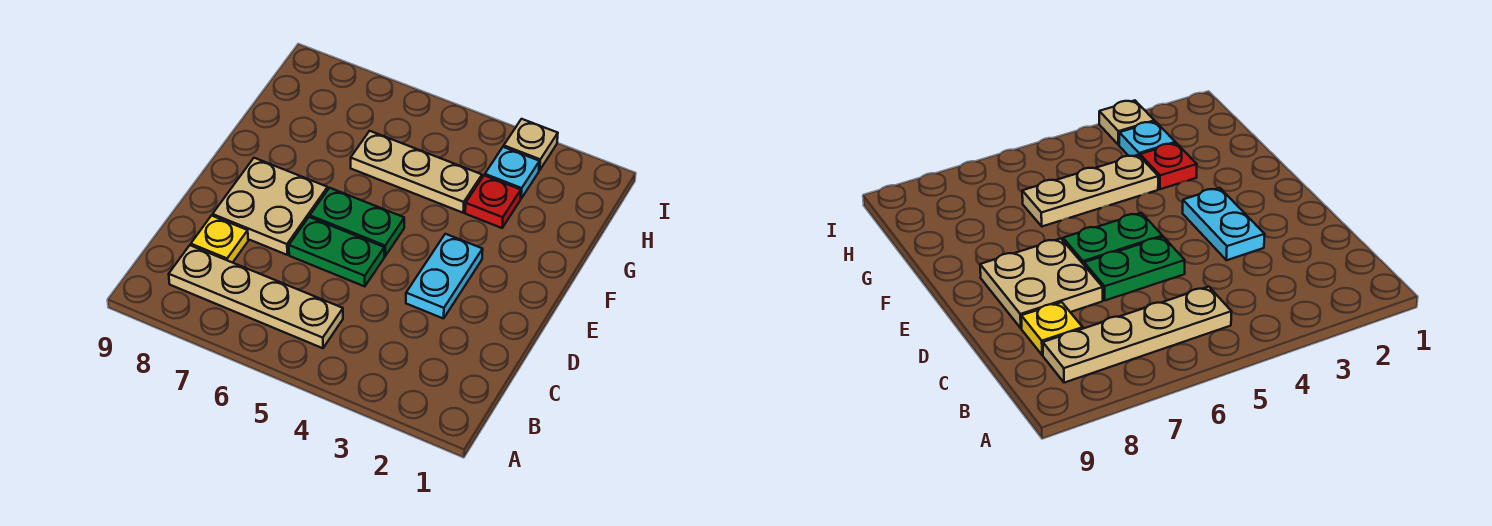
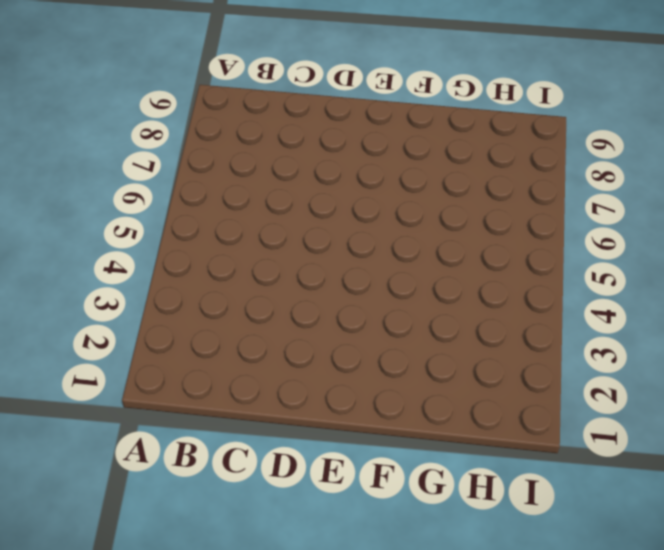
none -> tan plate B5:B8 level 1
none -> yellow plate C8 level 1

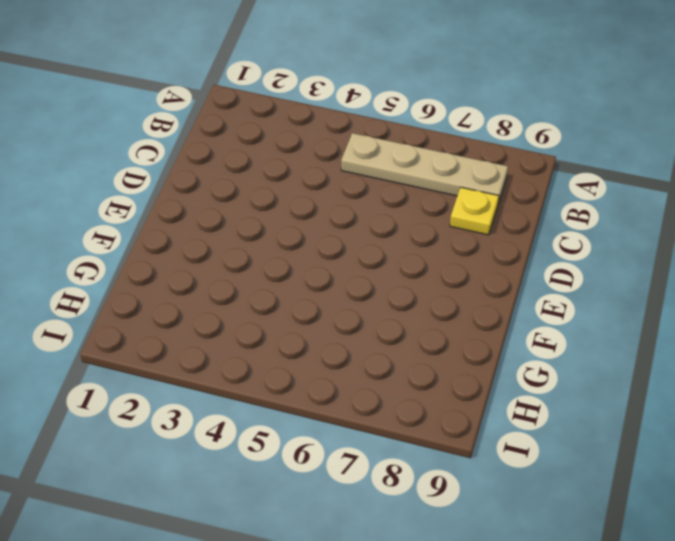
none -> cyan plate D3:E3 level 1
none -> green plate D5:D6 level 1

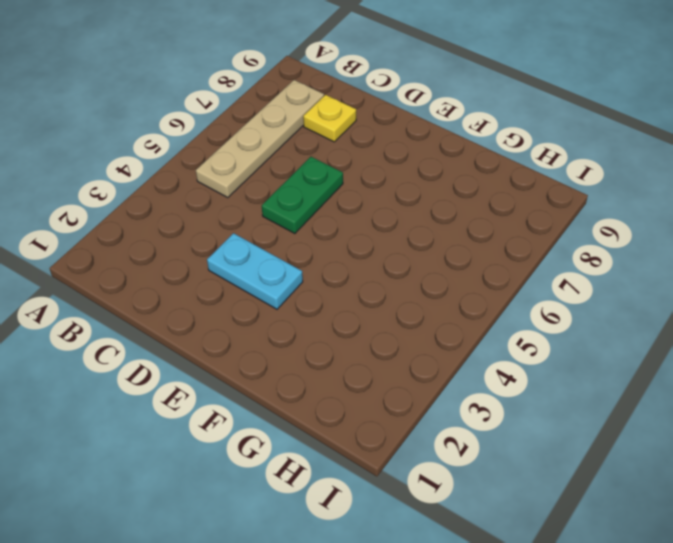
none -> tan plate D7:E8 level 1
none -> green plate E5:E6 level 1

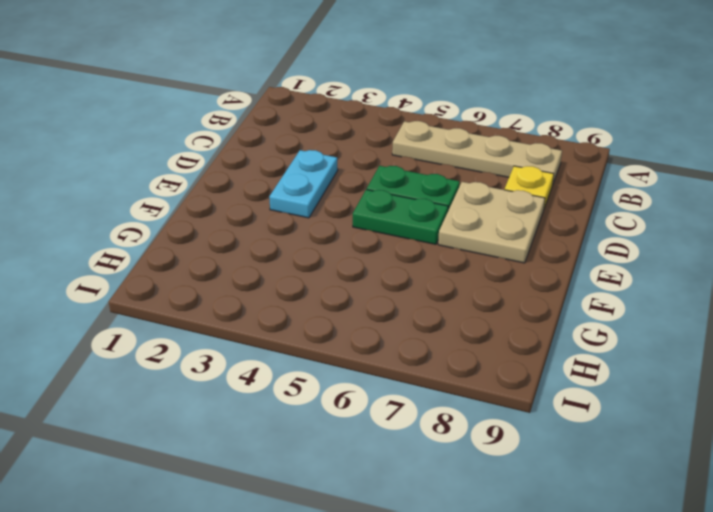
none -> red plate G3 level 1
none -> tan plate G4:G6 level 1

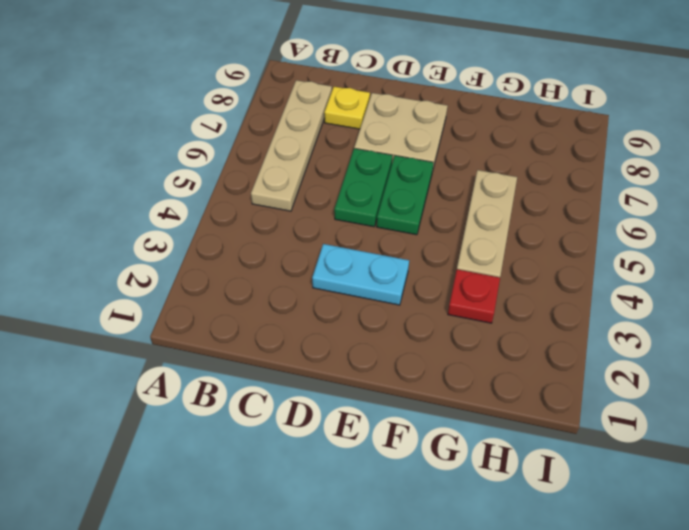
none -> cyan plate H3 level 1
none -> tan plate I3 level 1

